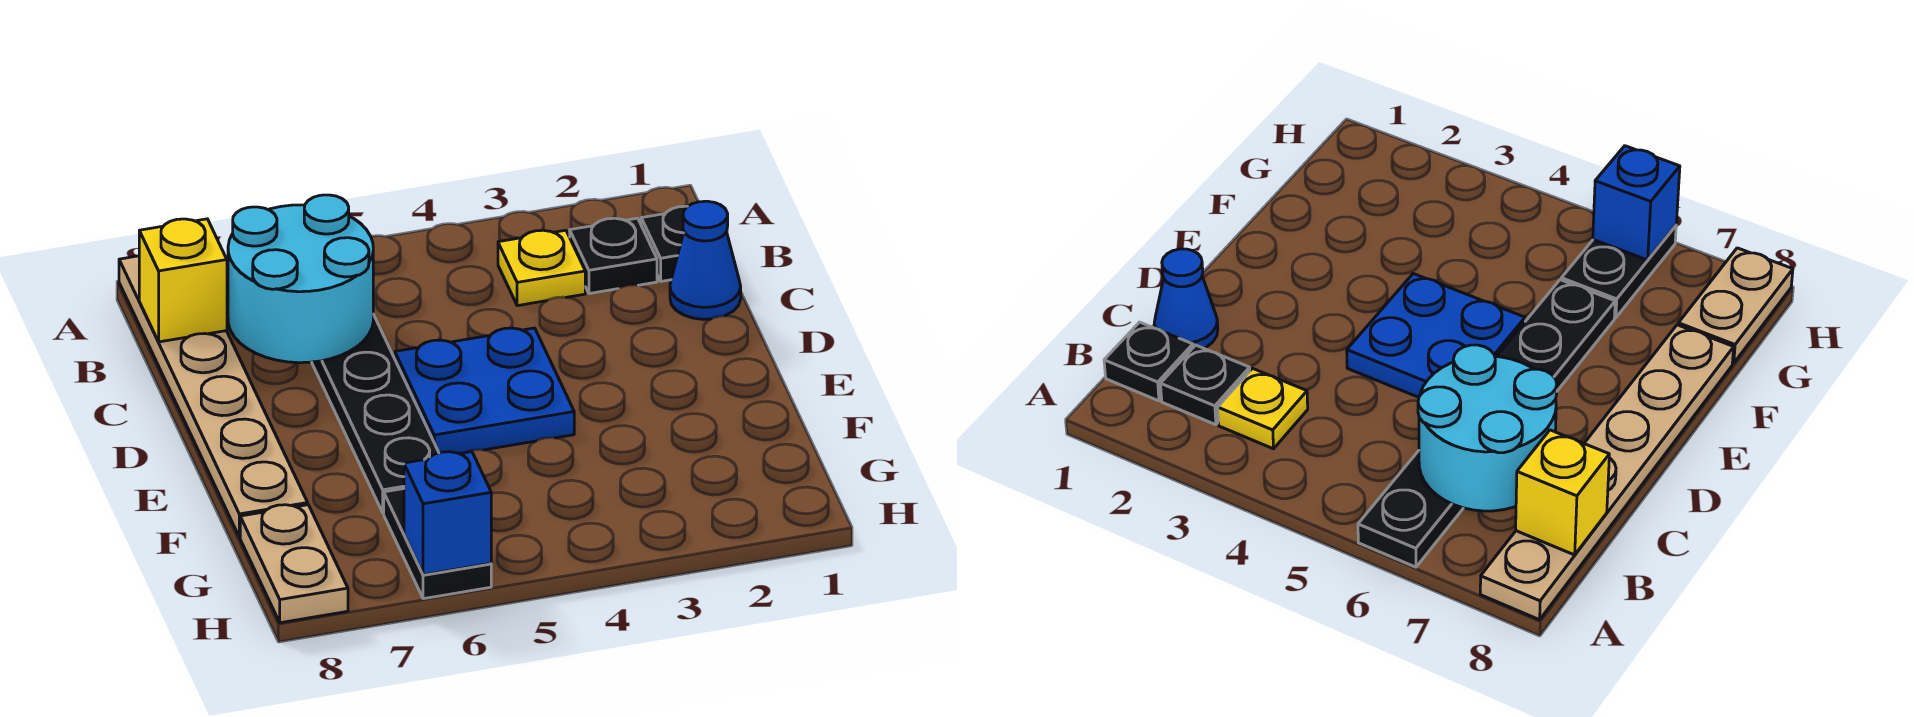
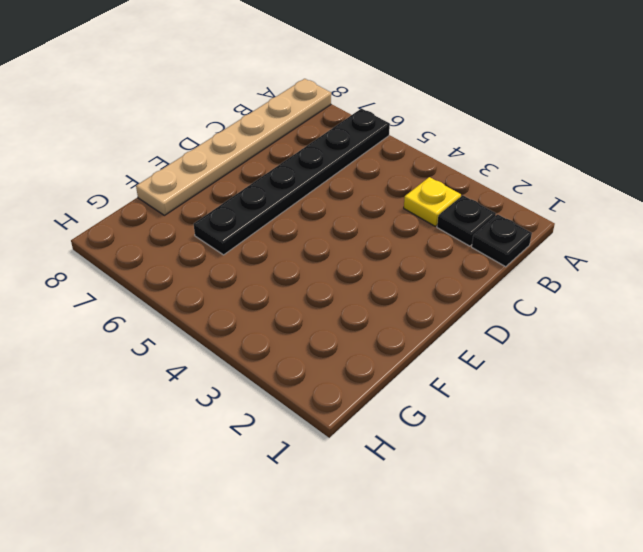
none -> blue cone C1 level 1
none -> blue plate D4:E5 level 1
none -> black plate G6:H6 level 1

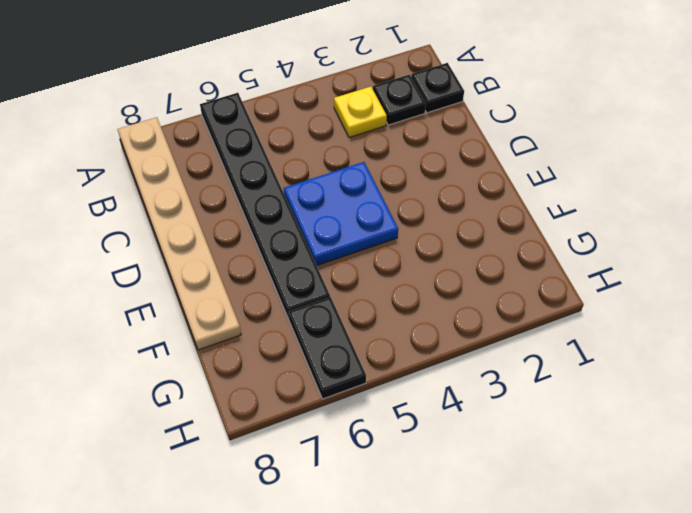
none -> blue cone C1 level 1
none -> tan plate G8:H8 level 1
none -> cyan round brick B6:C7 level 2

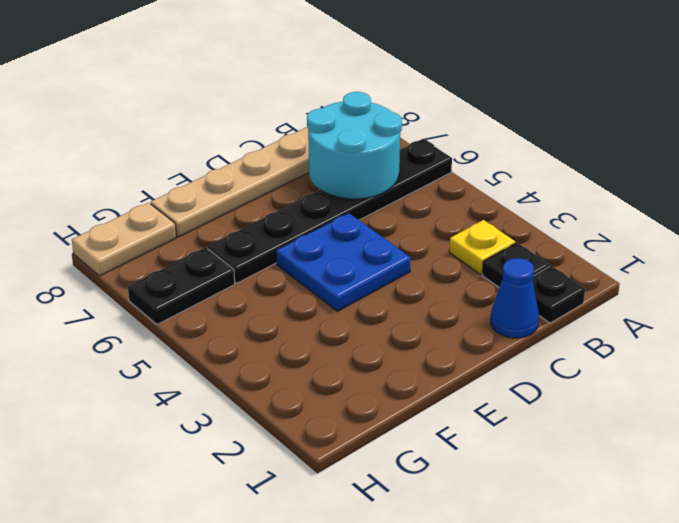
none -> yellow brick B8 level 2
none -> blue brick H6 level 2

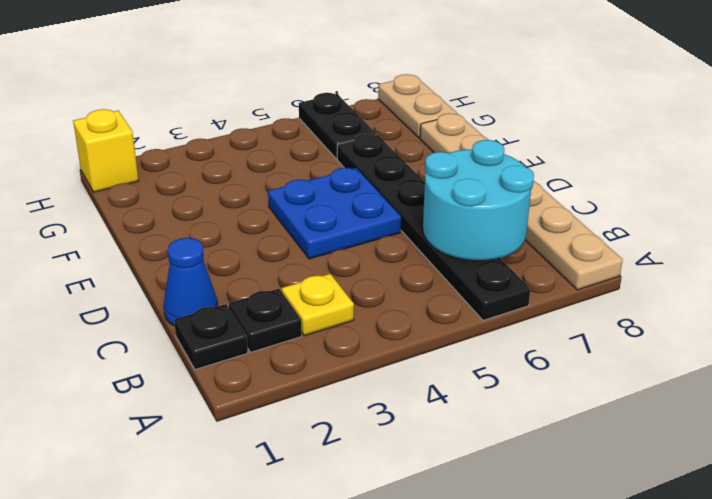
yellow brick H1 level 1 -> yellow brick B8 level 2
none -> blue brick H6 level 2

